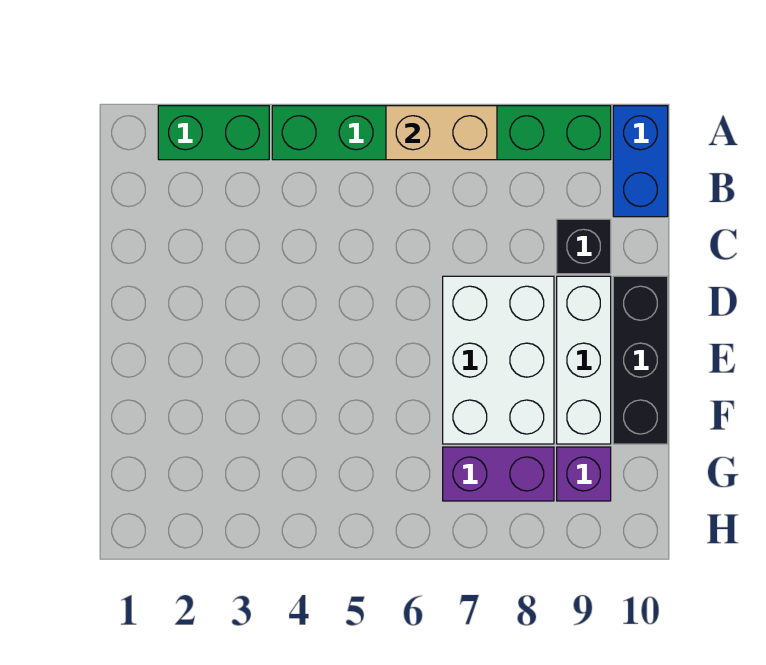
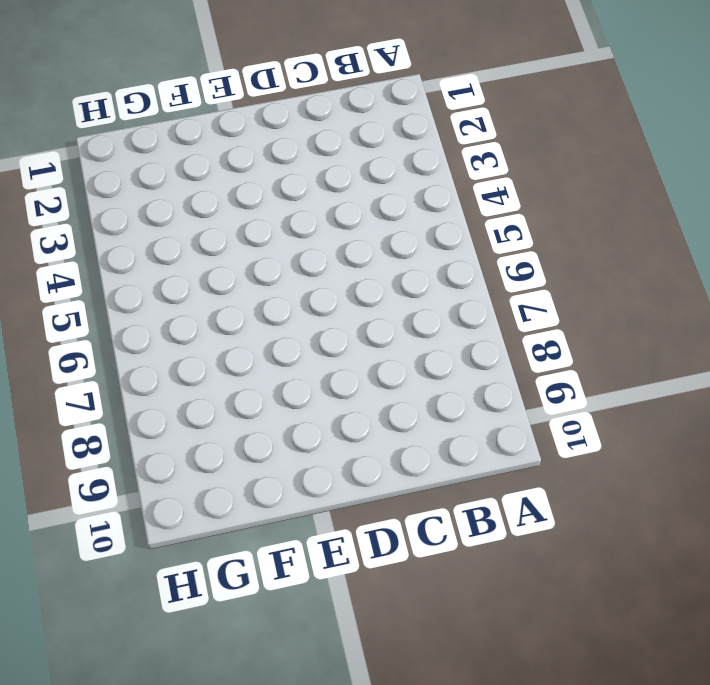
none -> green brick A2:A3 level 1
none -> green brick A4:A9 level 1

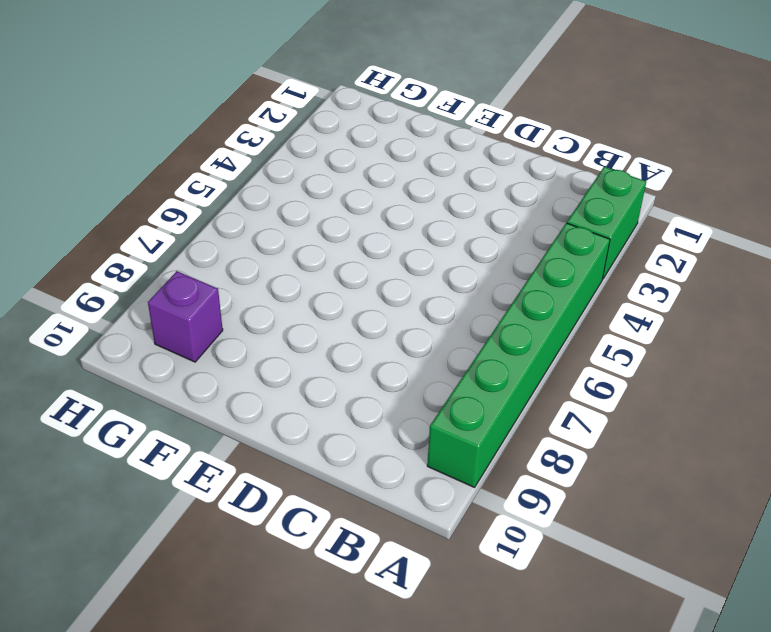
none -> blue brick A10:B10 level 1
none -> black brick C9 level 1

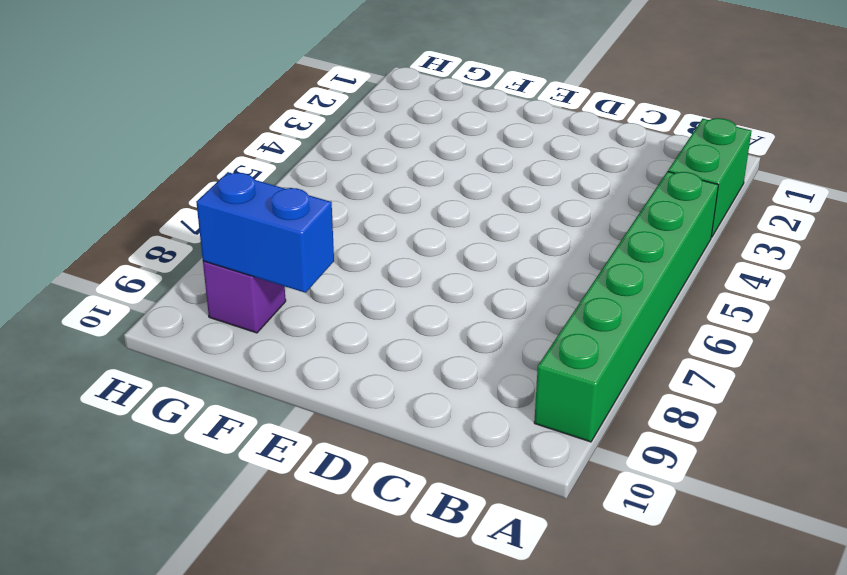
blue brick F9:G9 level 2 -> blue brick A10:B10 level 1
none -> black brick C9 level 1
none -> white brick D7:F8 level 1

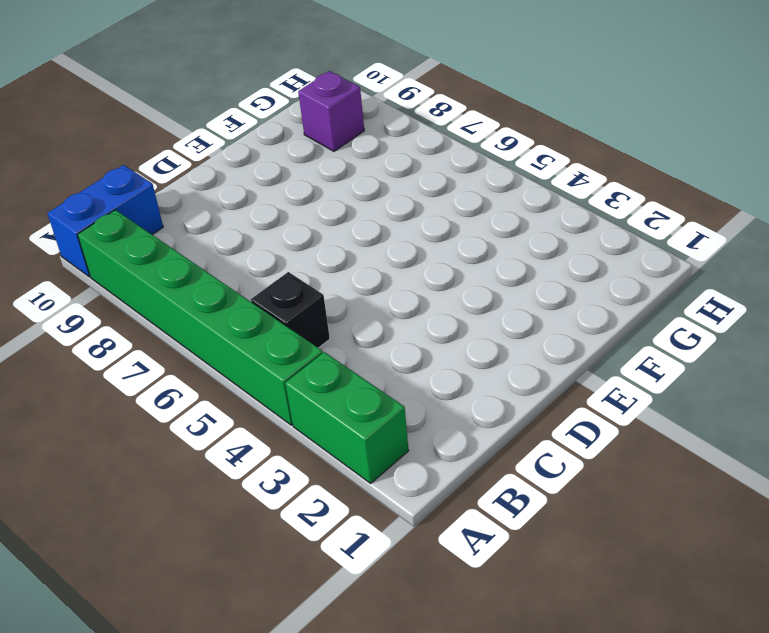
black brick B5 level 1 -> black brick C9 level 1
none -> white brick D7:F8 level 1
none -> white brick D9:F9 level 1

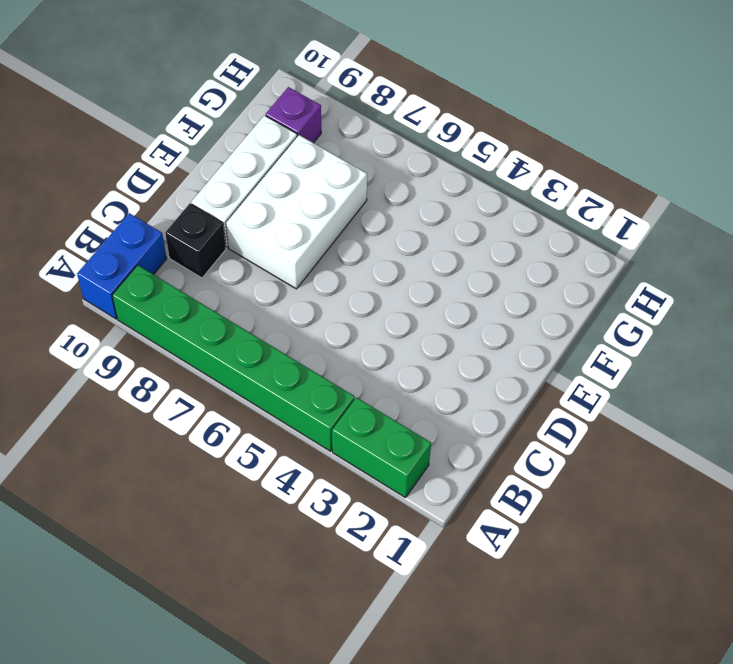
none -> black brick D10:F10 level 1
none -> purple brick G7:G8 level 1

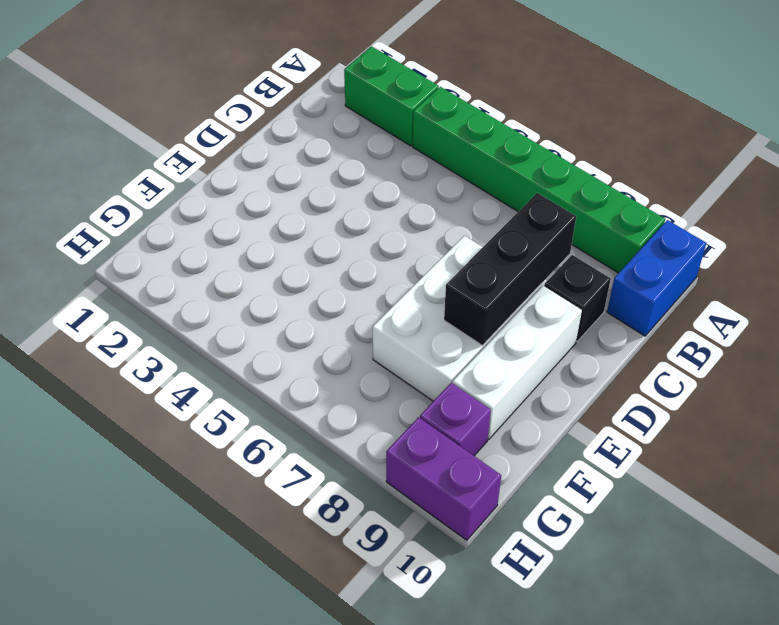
black brick C8:E8 level 2 -> black brick D10:F10 level 1
purple brick H9:H10 level 1 -> purple brick G7:G8 level 1
none -> tan brick A6:A7 level 2

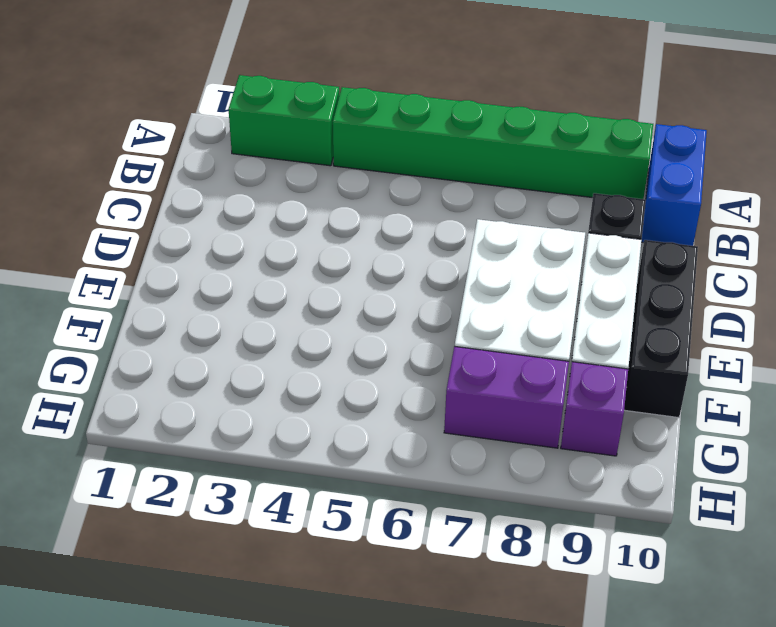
none -> tan brick A6:A7 level 2

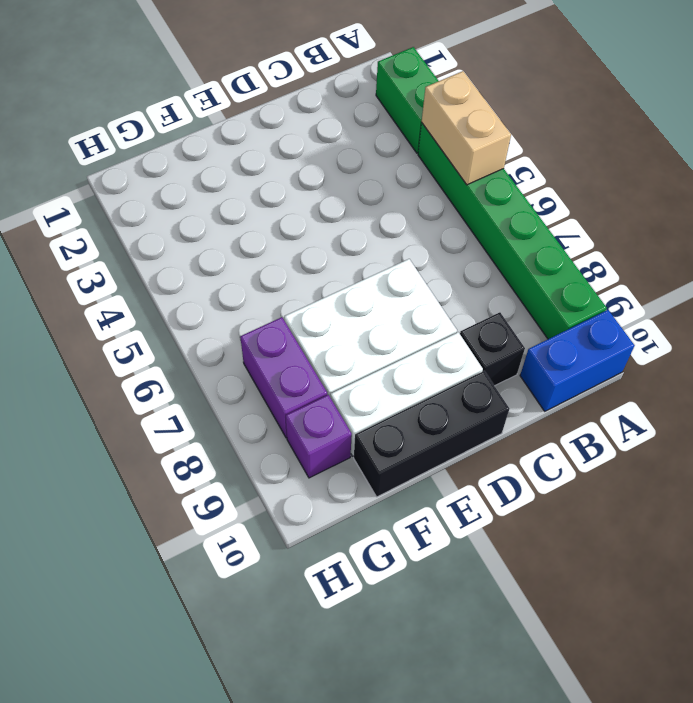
tan brick A4:A5 level 2 -> tan brick A6:A7 level 2

